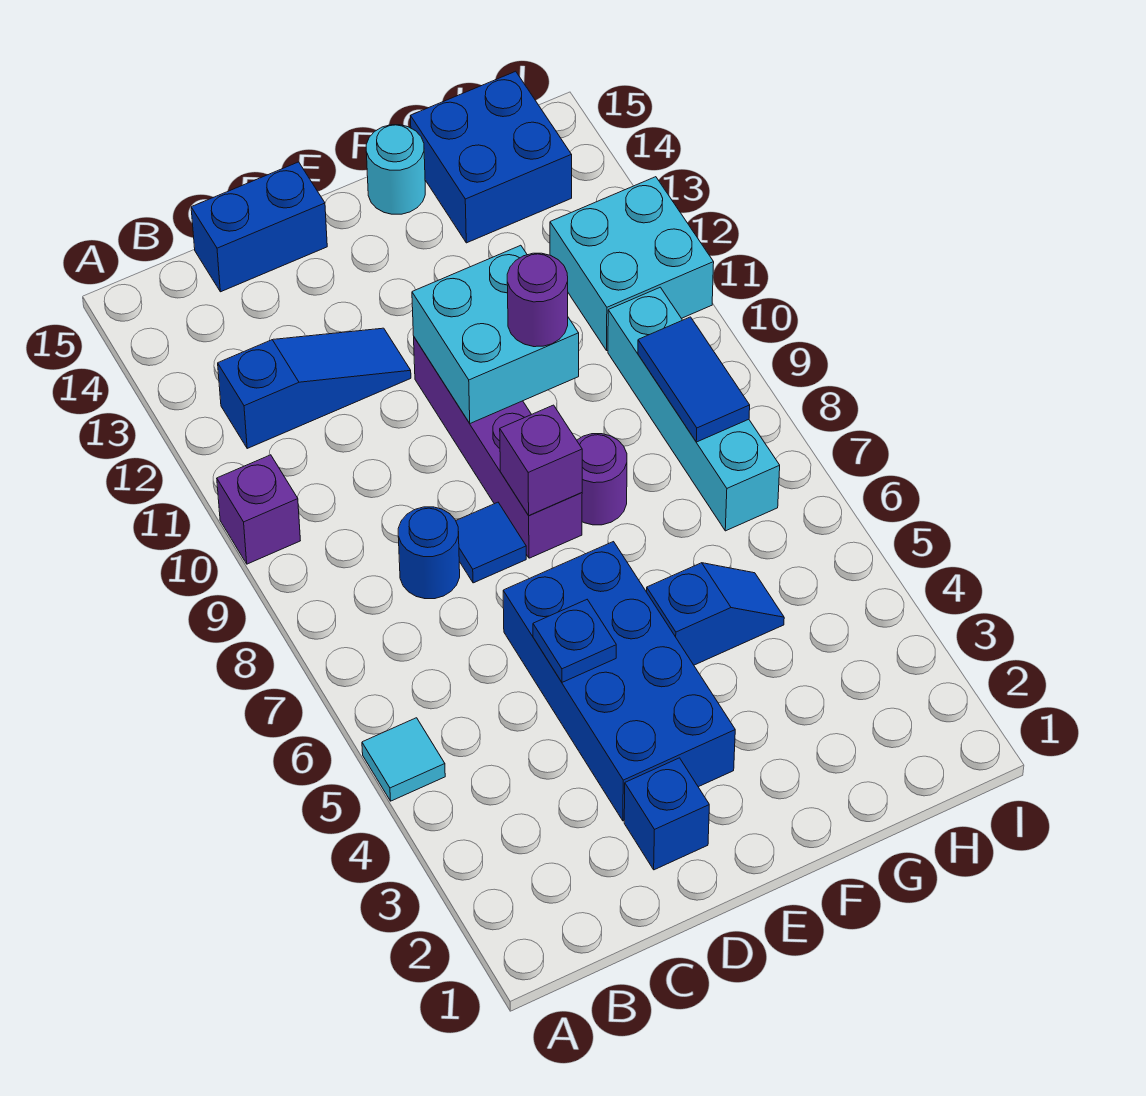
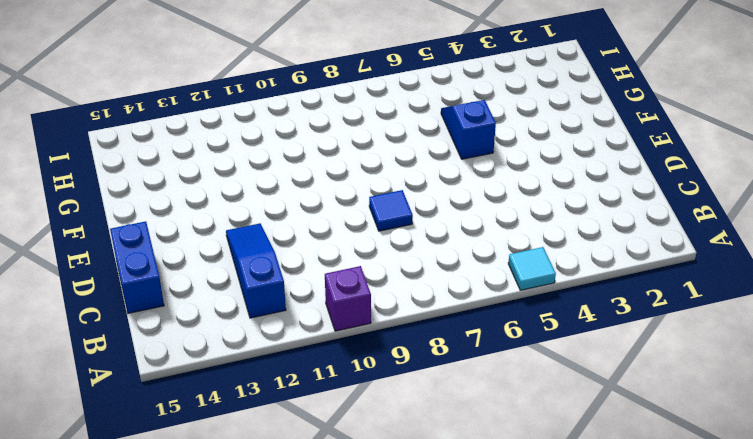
none -> blue round brick C8 level 1
none -> blue brick D2 level 1
none -> blue brick D3:E6 level 1

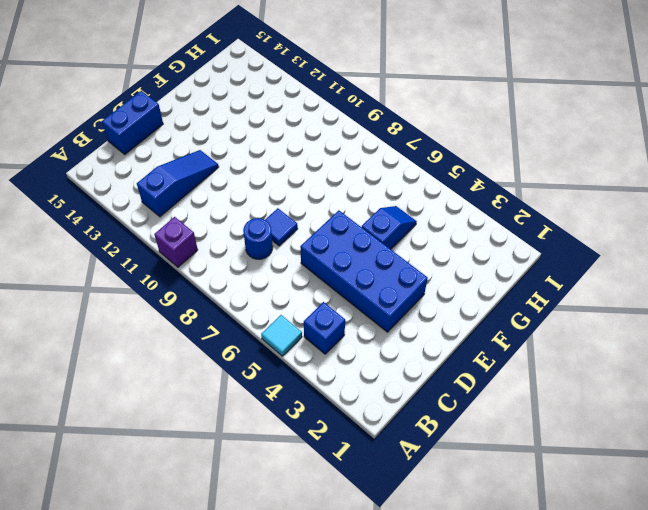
blue brick B4 level 1 -> blue brick D2 level 1
none -> purple brick E8:E11 level 1
none -> purple round brick F8 level 1
none -> cyan round brick F15 level 1

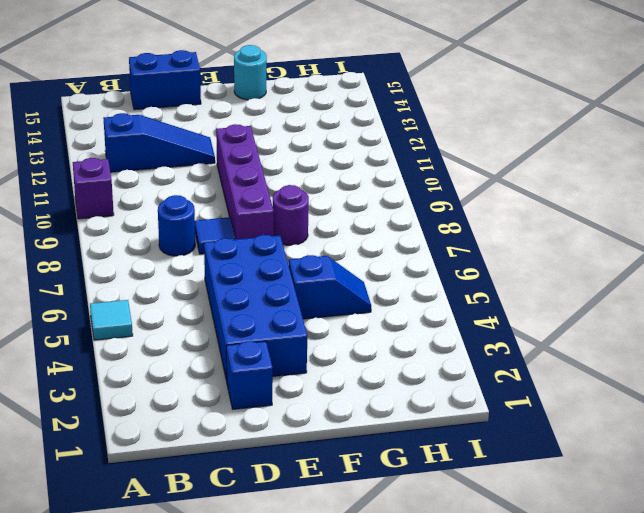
none -> blue brick G14:H15 level 1
none -> cyan brick H7:H10 level 1
none -> cyan brick H11:I12 level 1

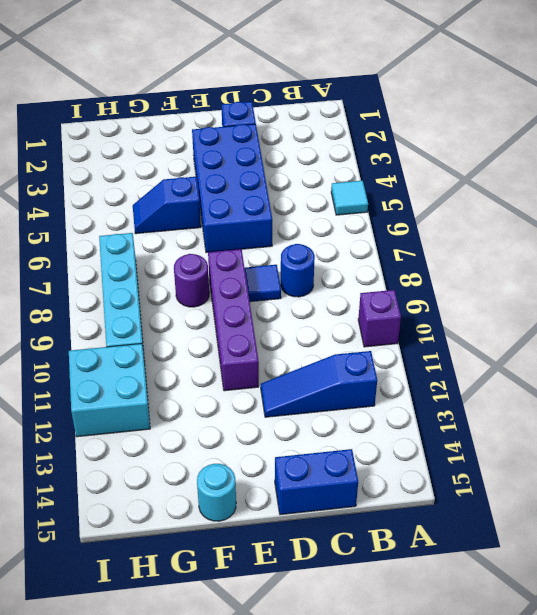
none -> blue brick G14:H15 level 1
none -> blue plate D5 level 2
none -> purple brick E8 level 2

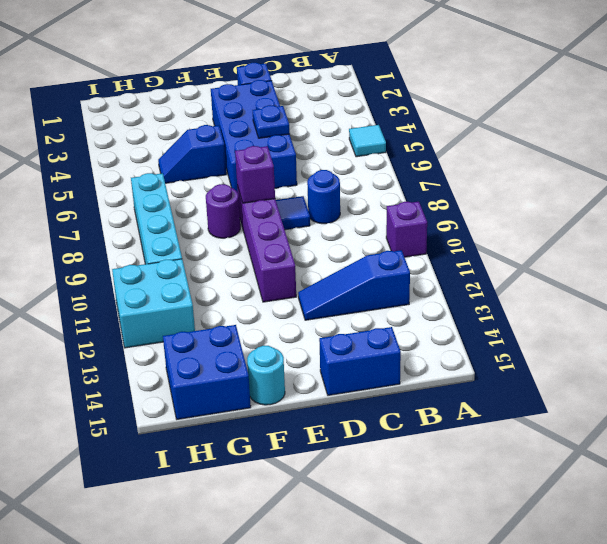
none -> cyan brick E10:F11 level 2
none -> blue tile H8:H9 level 2
none -> purple round brick F10 level 3

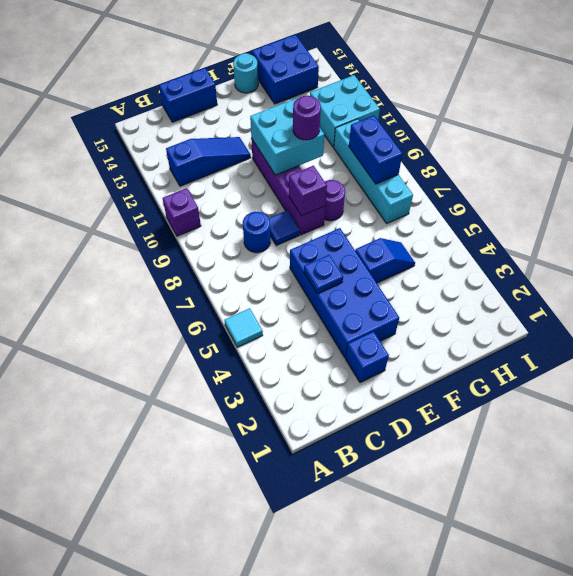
blue brick H8:H9 level 2 -> blue tile H8:H9 level 2

